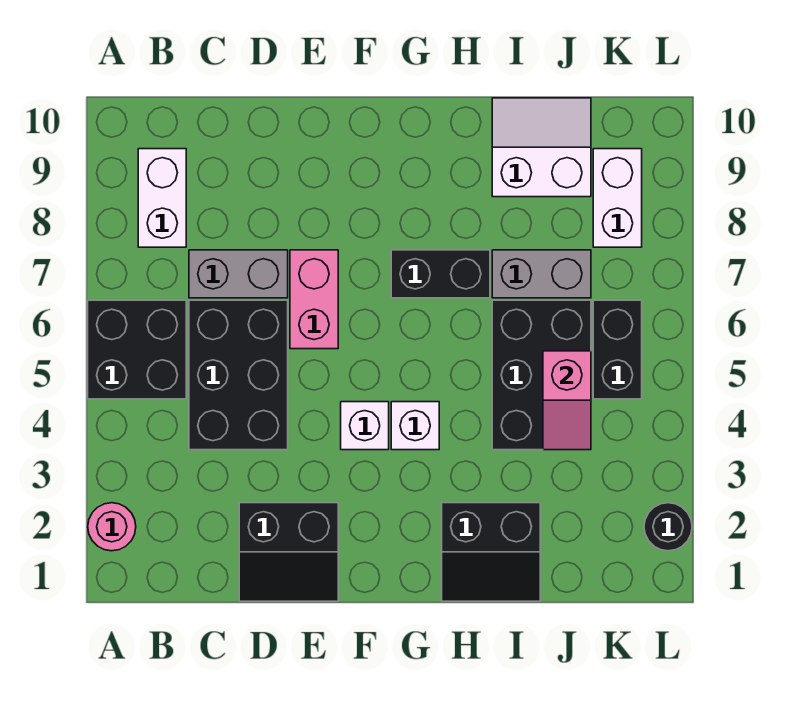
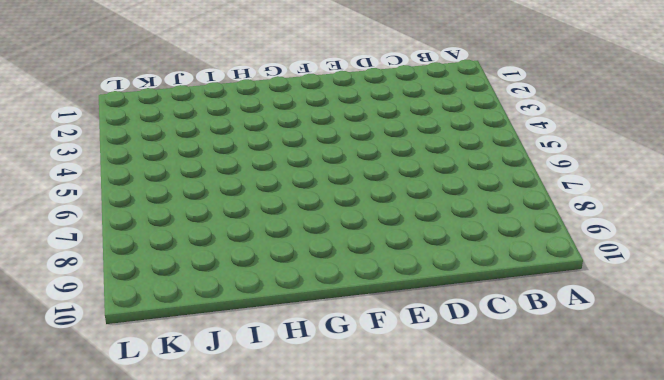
none -> pink round brick A2 level 1
none -> black brick A5:B6 level 1
none -> white brick B8:B9 level 1

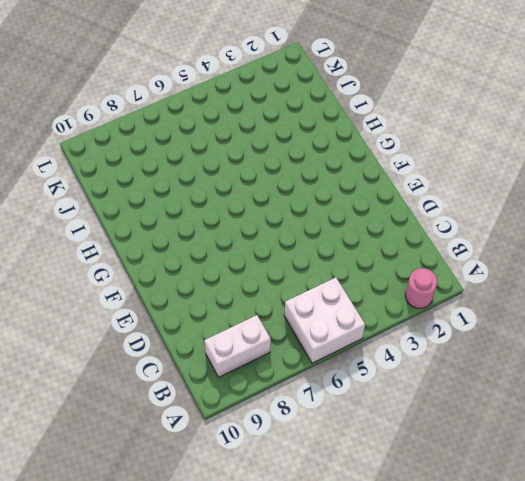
white brick A5:B6 level 1 -> black brick A5:B6 level 1
none -> black brick C4:D6 level 1
none -> grey brick C7:D7 level 1
none -> black slope D1:E2 level 1 top 2

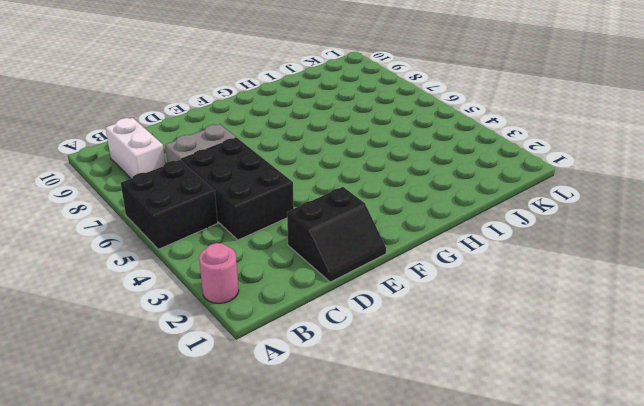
none -> pink brick E6:E7 level 1
none -> white brick F4 level 1
none -> white brick G4 level 1

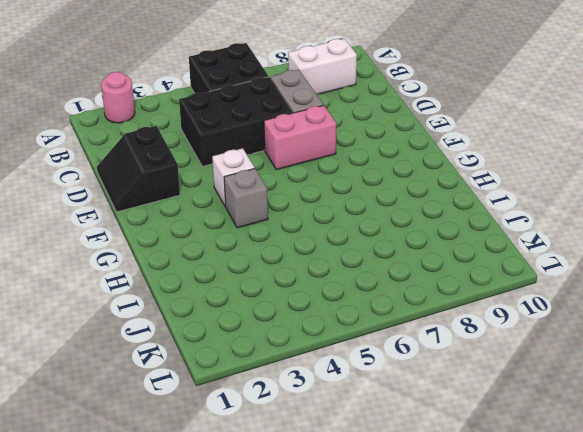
grey brick G4 level 1 -> white brick G4 level 1
none -> black brick G7:H7 level 1
none -> black slope H1:I2 level 1 top 2
none -> black brick I4:J6 level 1

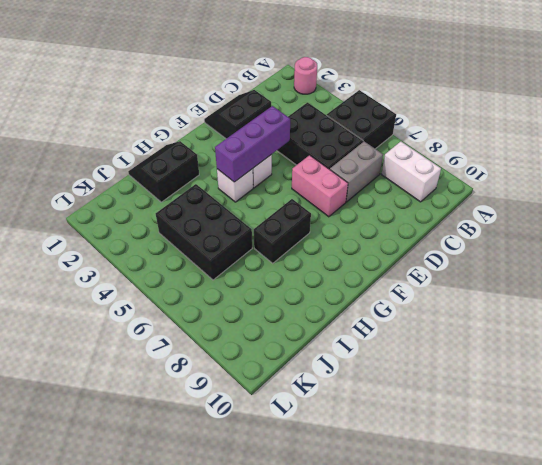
purple brick E4:G4 level 2 -> none
none -> grey brick I7:J7 level 1
none -> white slope I9:J10 level 1 top 9
none -> black brick K5:K6 level 1

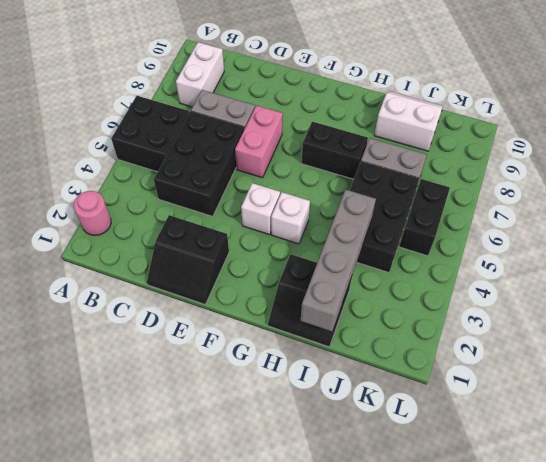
grey brick I1:I4 level 2 -> none
none -> white brick K8:K9 level 1
none -> black round brick L2 level 1
none -> pink slope J4:J5 level 2 top 5

